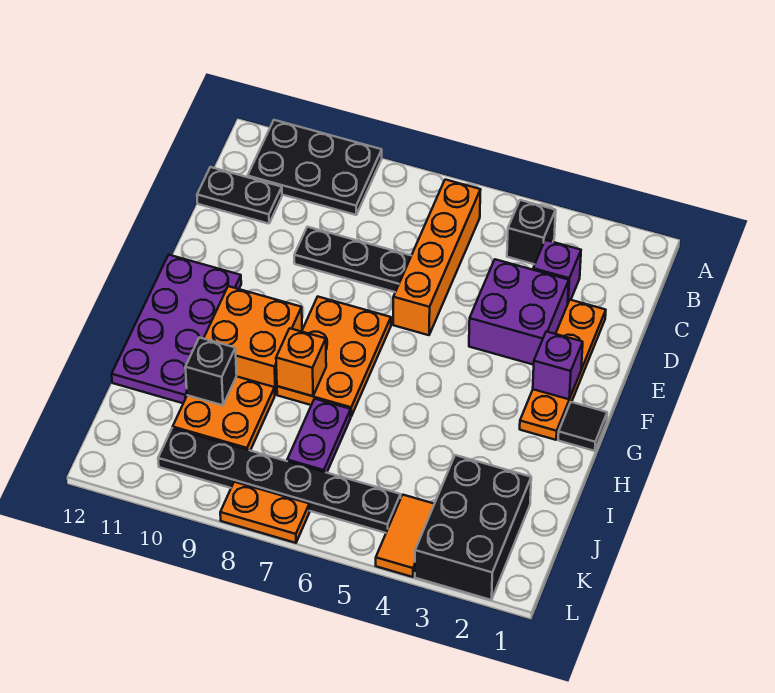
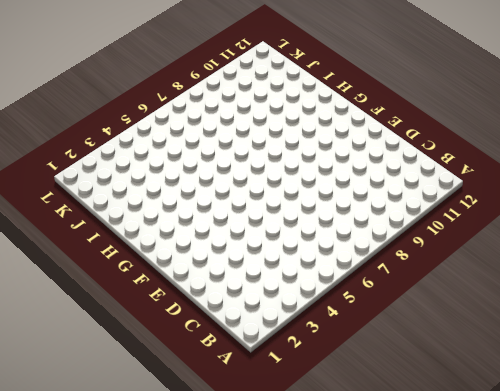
none -> black plate A9:B11 level 1
none -> black brick B4 level 1
none -> orange brick B6:E6 level 1

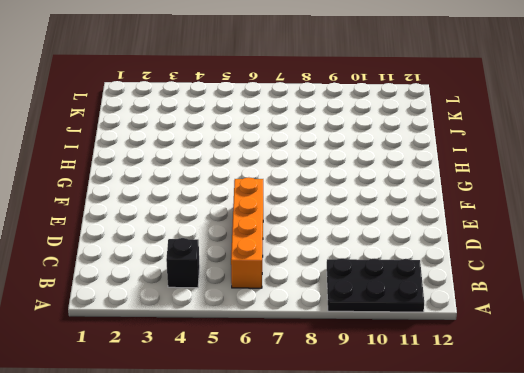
none -> purple brick C3 level 1
none -> black plate C11:C12 level 1
none -> orange plate D2:G2 level 1

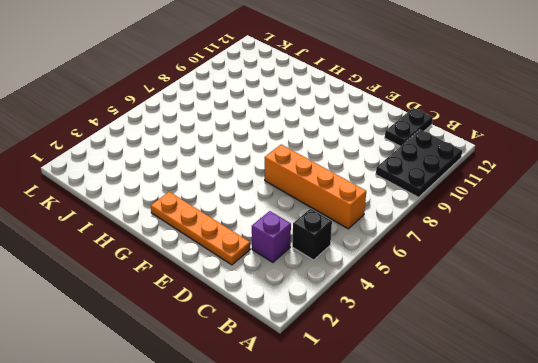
none -> purple brick D3:E4 level 1
none -> black plate D7:D9 level 1
none -> orange plate F7:H8 level 1

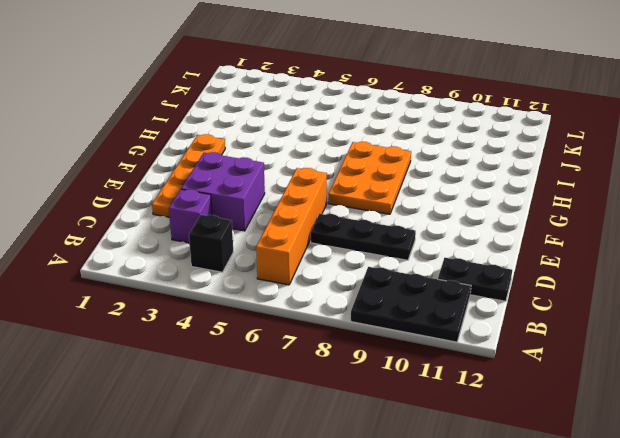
none -> purple plate F11:I12 level 1
none -> black tile G1 level 1
none -> orange brick G9:H10 level 1

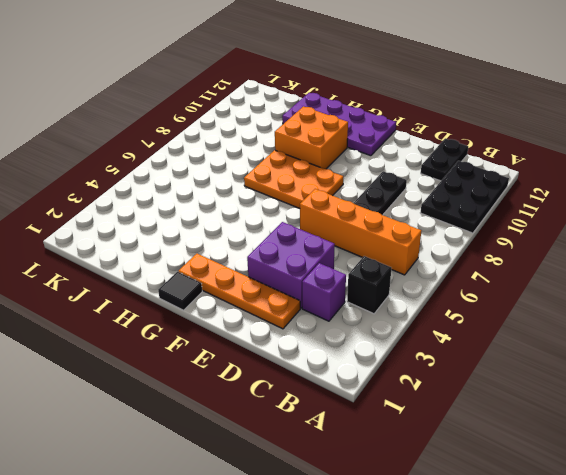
none -> purple plate I7:J7 level 1
none -> orange plate I9:J10 level 1
none -> black brick J2:L3 level 1

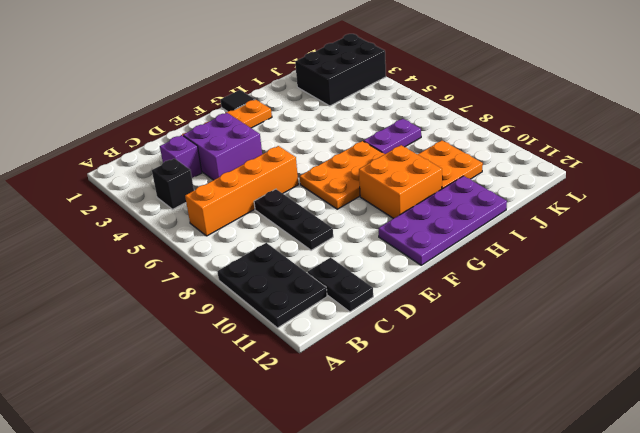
none -> orange tile K4:L4 level 1
none -> black plate K5:K10 level 1
none -> orange plate L7:L8 level 1

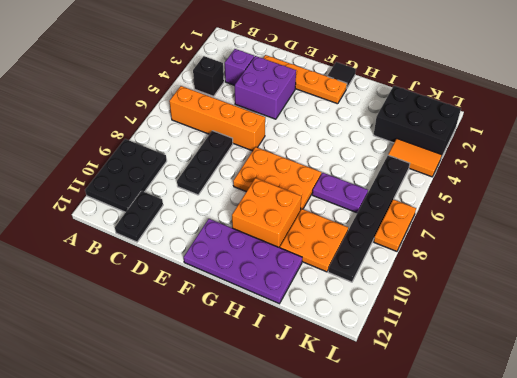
none -> purple brick F2 level 2
none -> orange brick H8 level 2
none -> black brick I10 level 2

